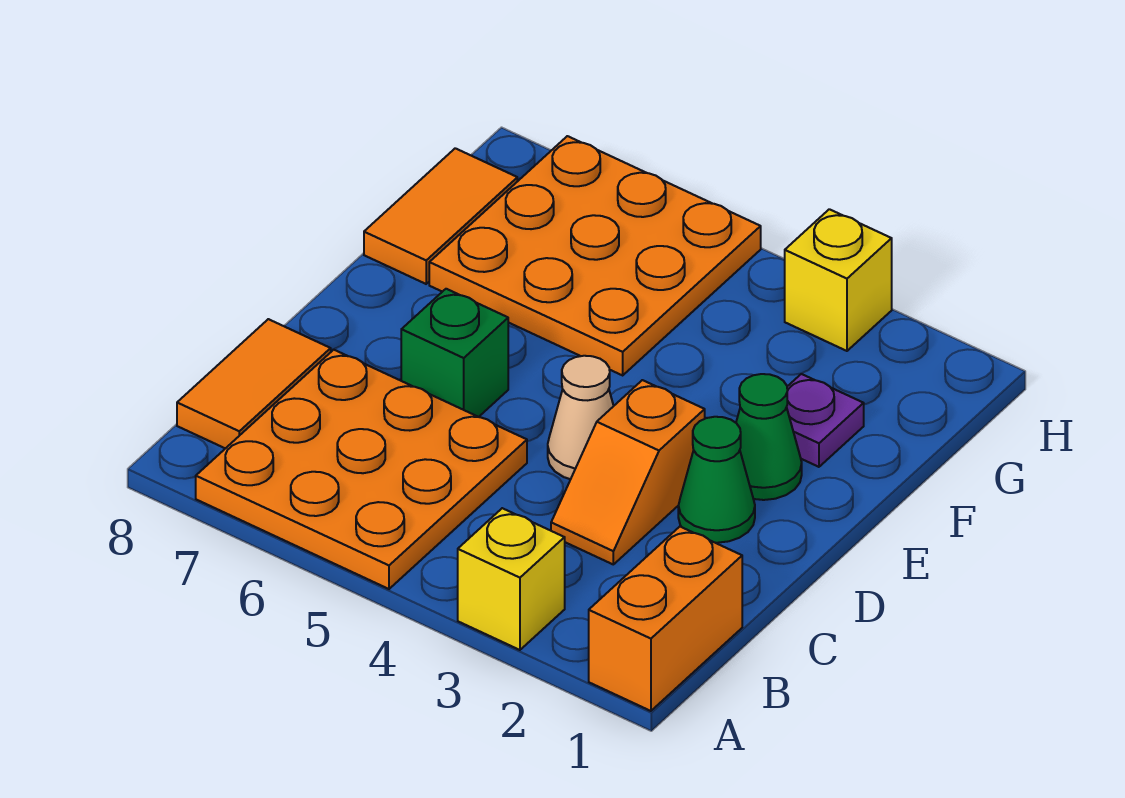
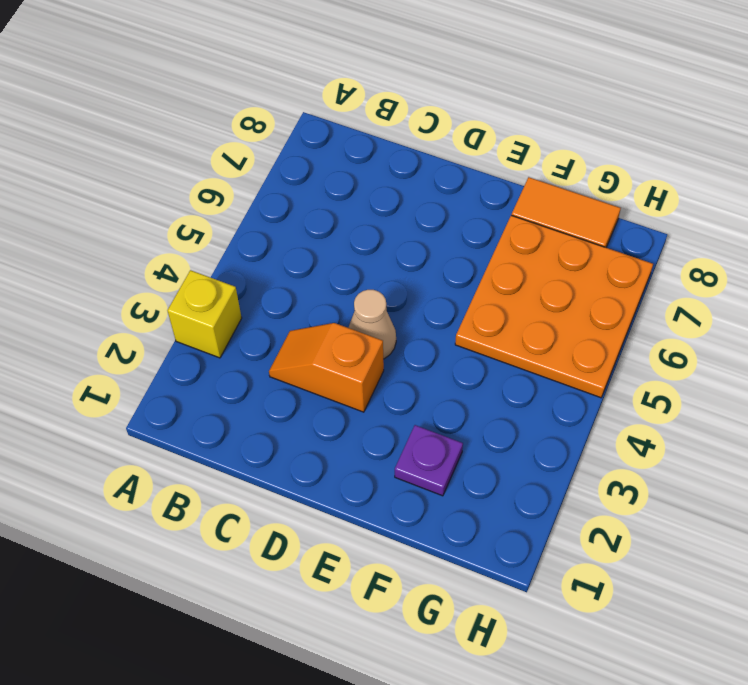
none -> orange brick A1:B1 level 1
none -> orange plate A5:C7 level 1
none -> orange tile B8:C8 level 1

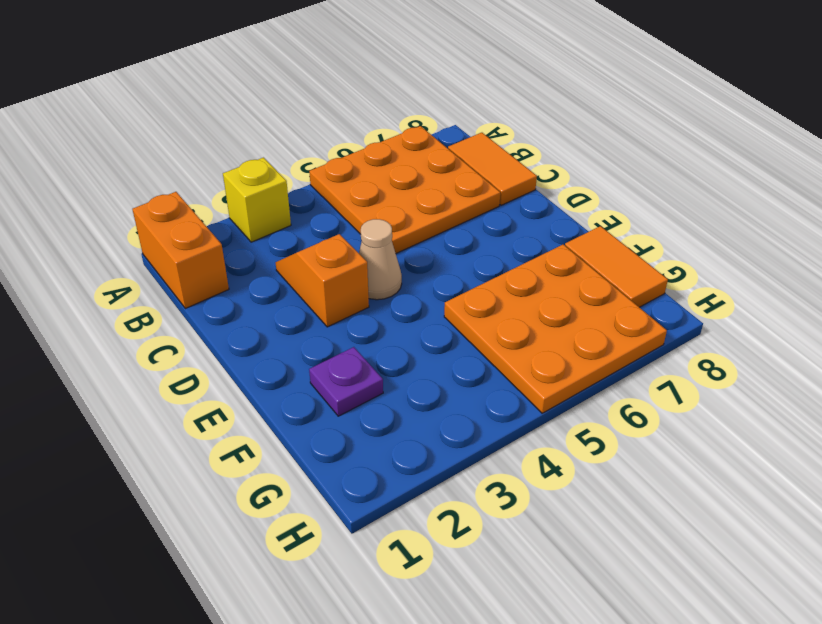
none -> green cone D2 level 1
none -> green brick D6 level 1
none -> green cone E2 level 1

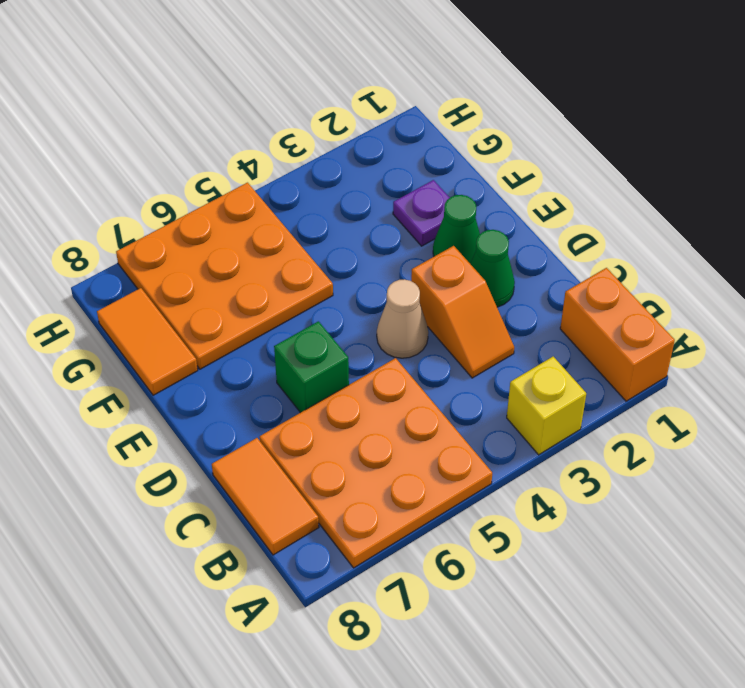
none -> yellow brick H3 level 1

